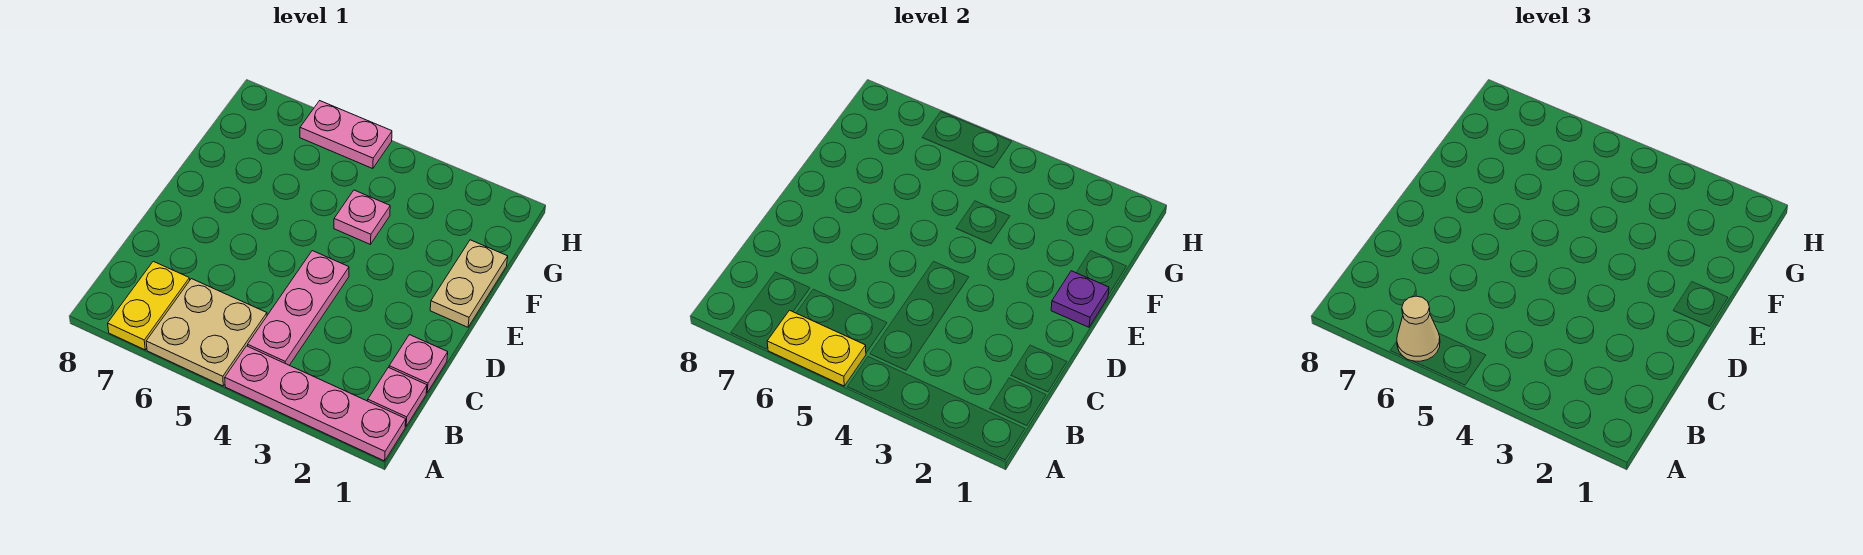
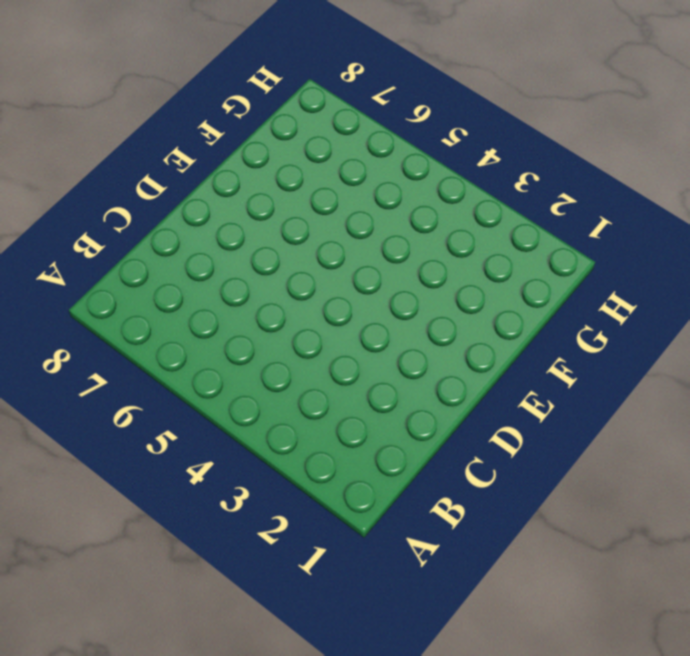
none -> pink plate A1:A4 level 1
none -> tan plate A5:B6 level 1
none -> yellow plate A7:B7 level 1

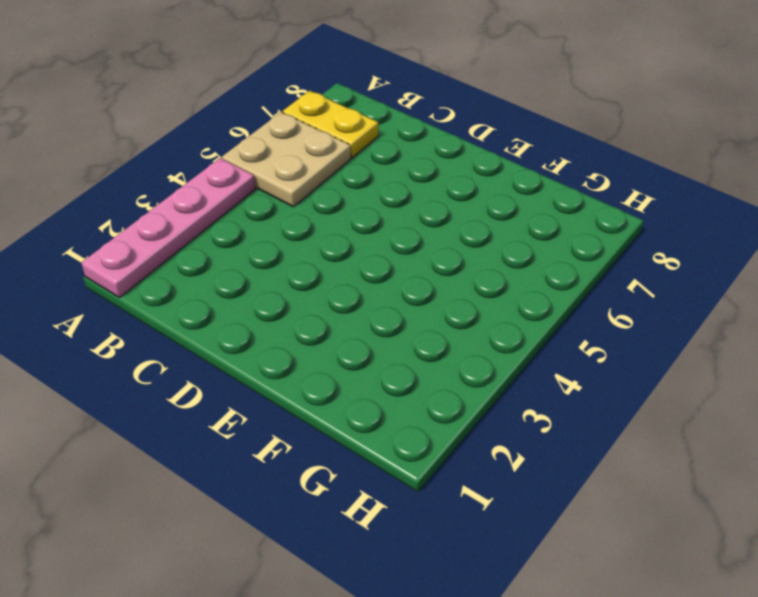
none -> pink plate B1 level 1
none -> pink plate B4:D4 level 1
none -> pink plate C1 level 1

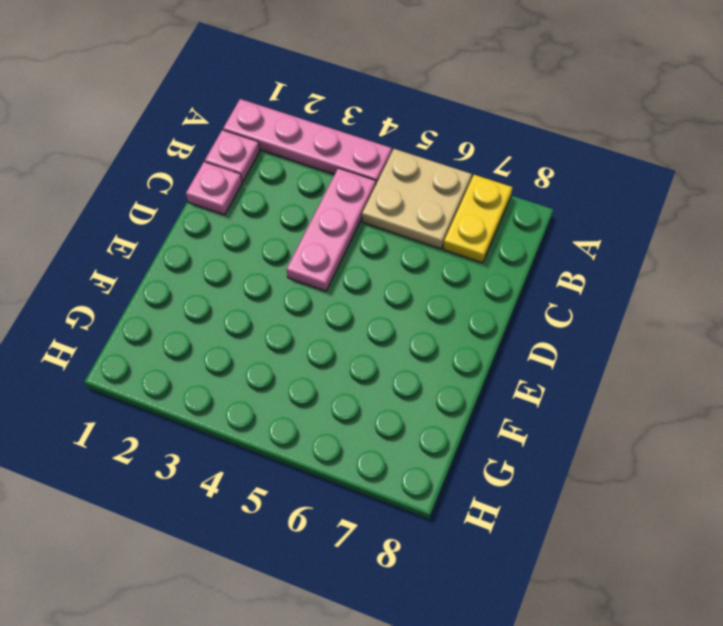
none -> tan plate E1:F1 level 1
none -> pink plate F4 level 1
none -> pink plate H5:H6 level 1

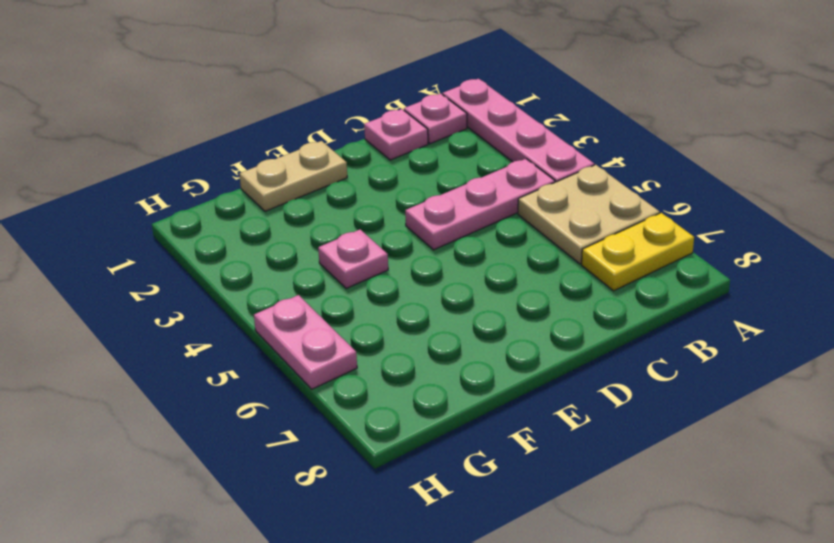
none -> yellow plate A5:A6 level 2
none -> purple plate E1 level 2
none -> tan cone A6 level 3

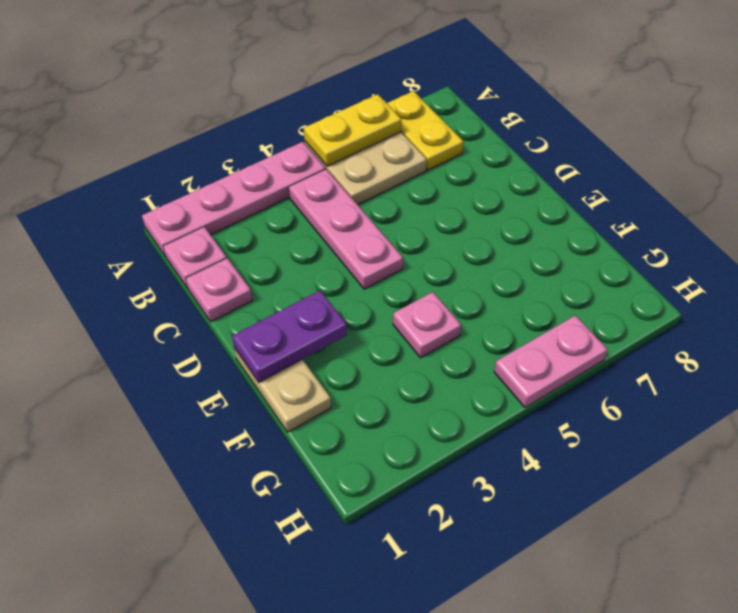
purple plate E1:E2 level 2 -> purple plate E1 level 2
none -> tan cone A6 level 3

